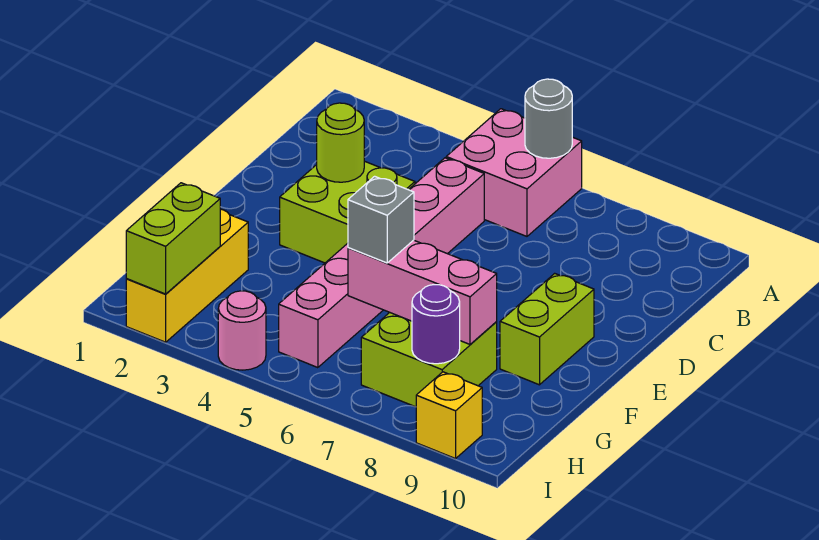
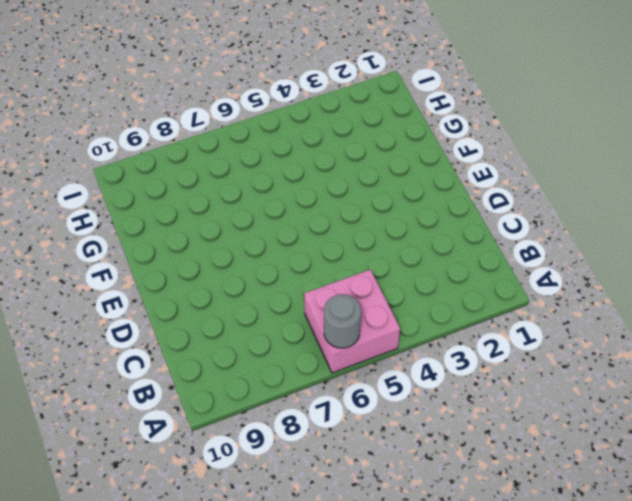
none -> pink brick C5:H5 level 1
none -> lime brick D3:E4 level 1
none -> lime brick E9:F9 level 1

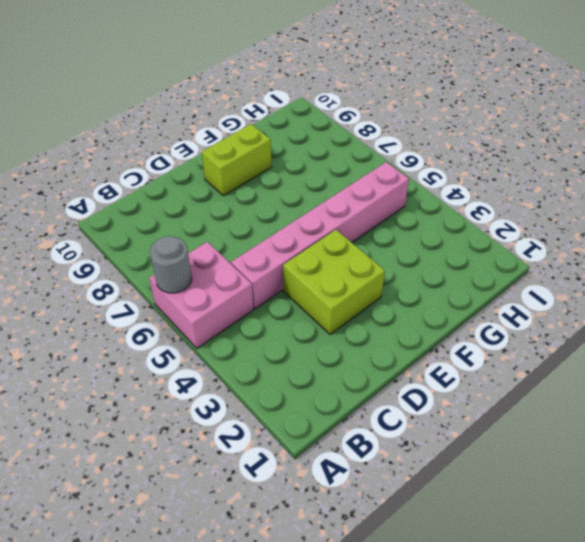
none -> yellow brick G2:I2 level 1
none -> lime brick G7:H8 level 1
none -> pink round brick I4 level 1

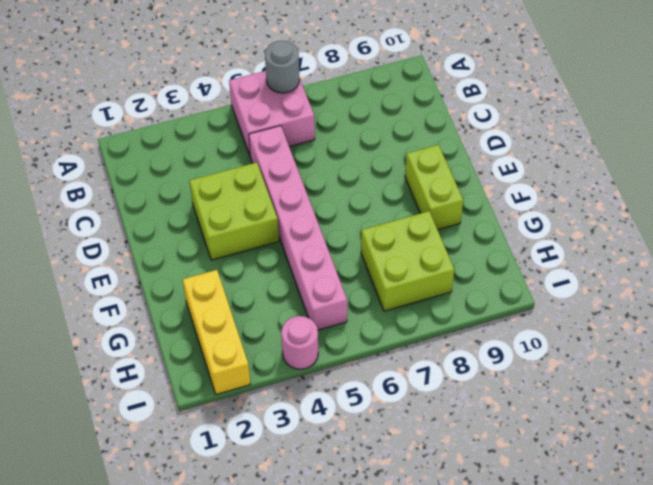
none -> yellow brick I9 level 1
none -> lime round brick D3 level 2
none -> pink brick G6:G8 level 2

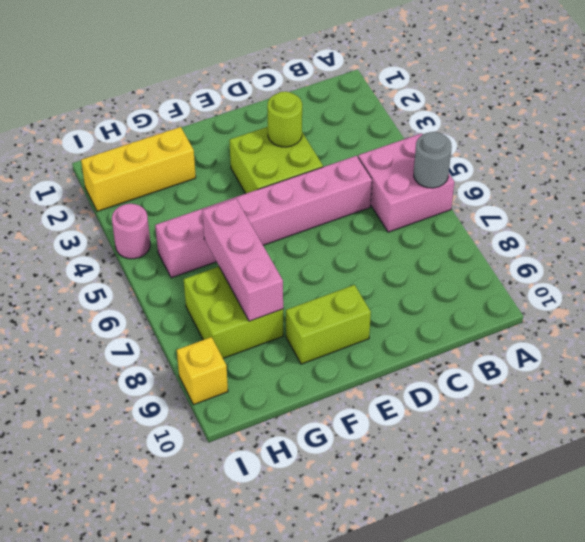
none -> lime brick H2:I2 level 2
none -> purple round brick H8 level 2
none -> grey brick G6 level 3

